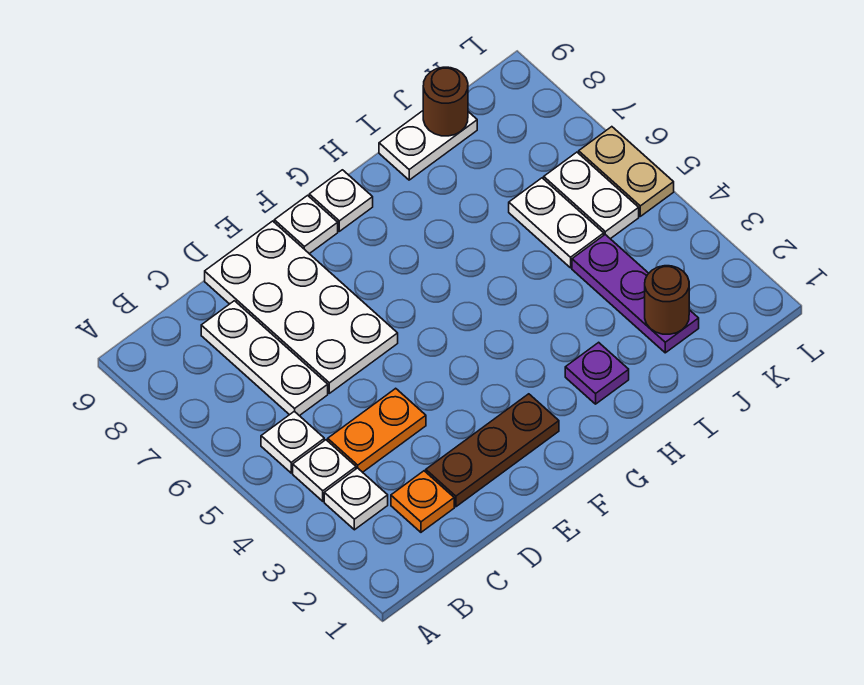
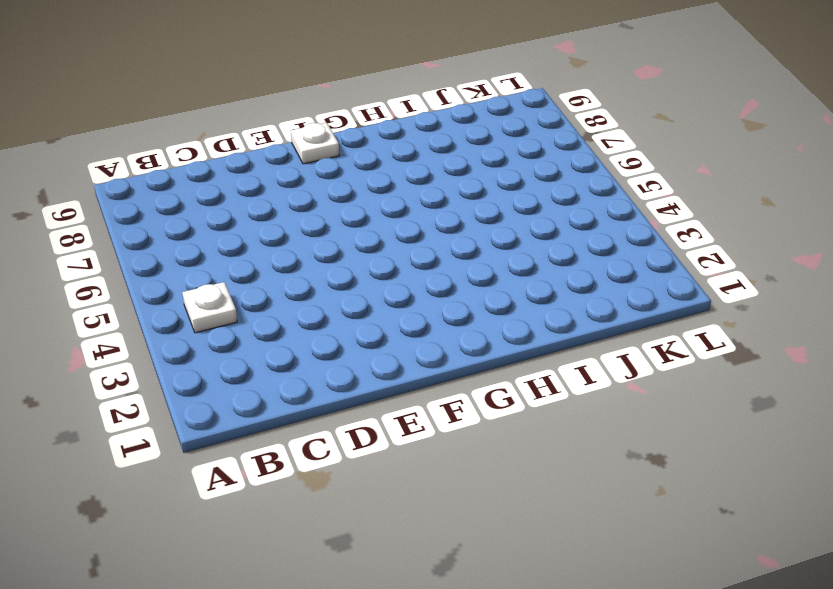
none -> white plate B3 level 1
none -> white plate B5 level 1
none -> orange plate C2 level 1

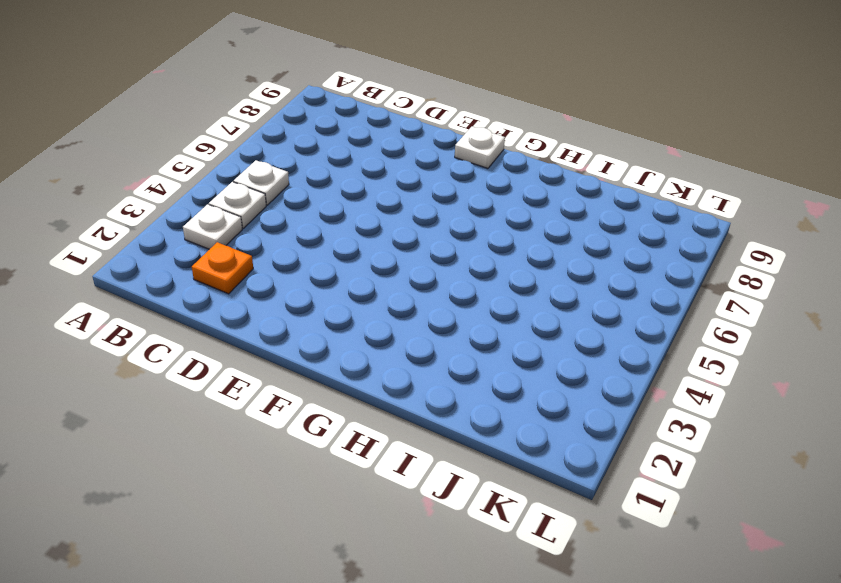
none -> orange plate C4:D4 level 1
none -> white plate C6:C8 level 1
none -> brown plate D2:F2 level 1

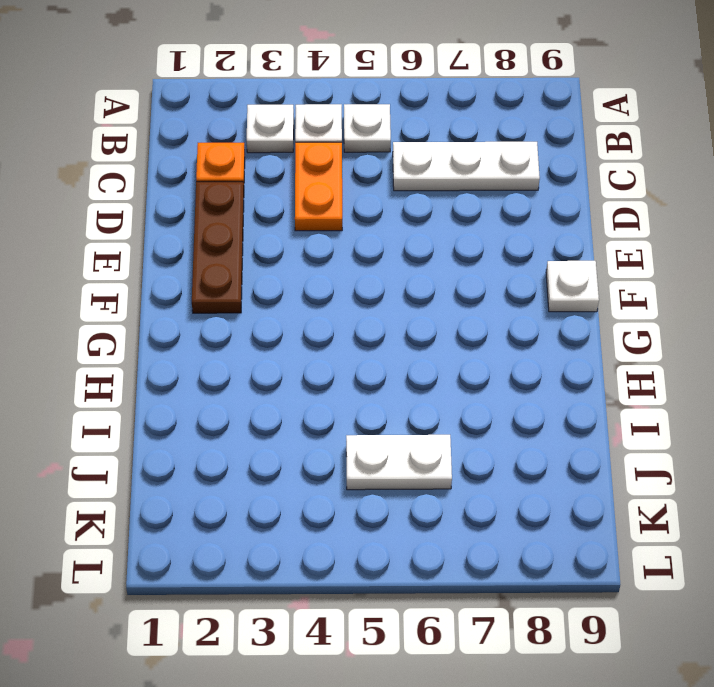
none -> white plate D6:E9 level 1
none -> white plate G9 level 1
none -> purple plate H2 level 1

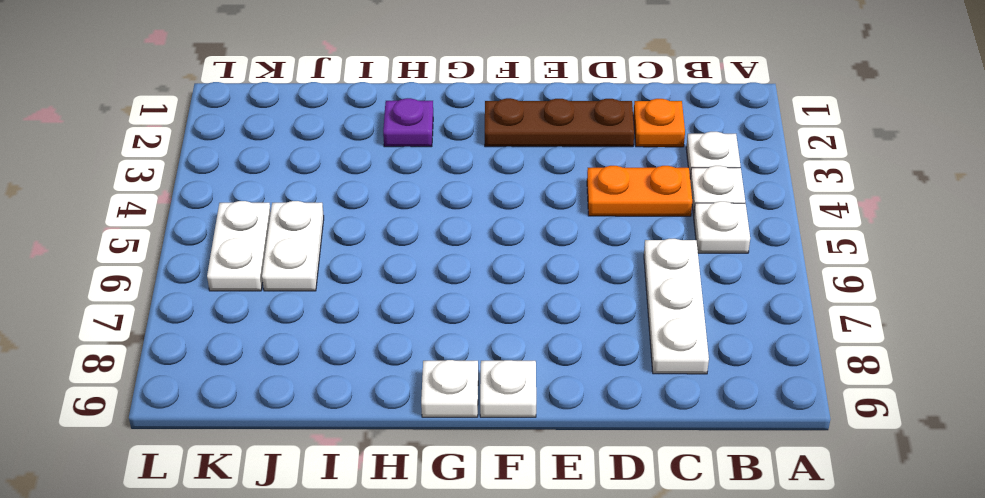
none -> white plate D6:E9 level 1
none -> white plate I9:J9 level 1
none -> purple plate J2:J4 level 1

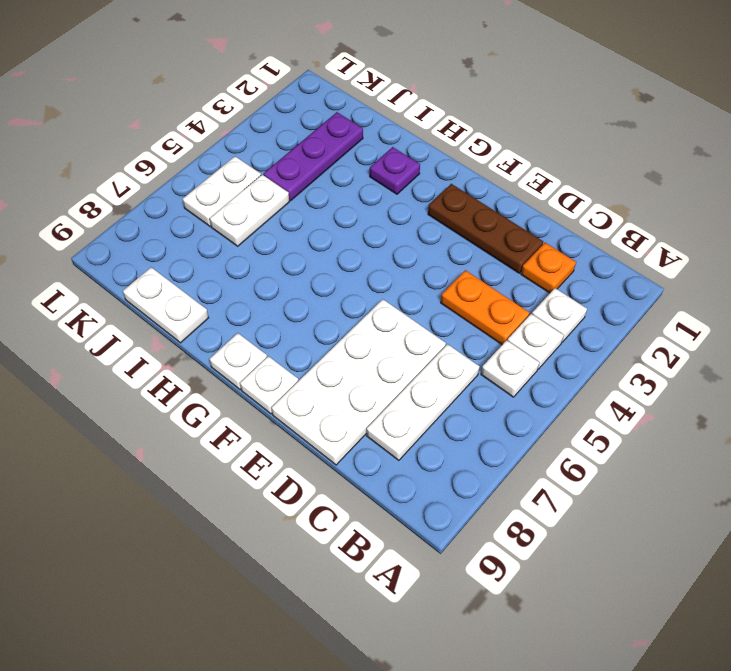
none -> tan plate L5:L6 level 1
none -> brown round brick J2 level 2
none -> brown round brick J9 level 2

